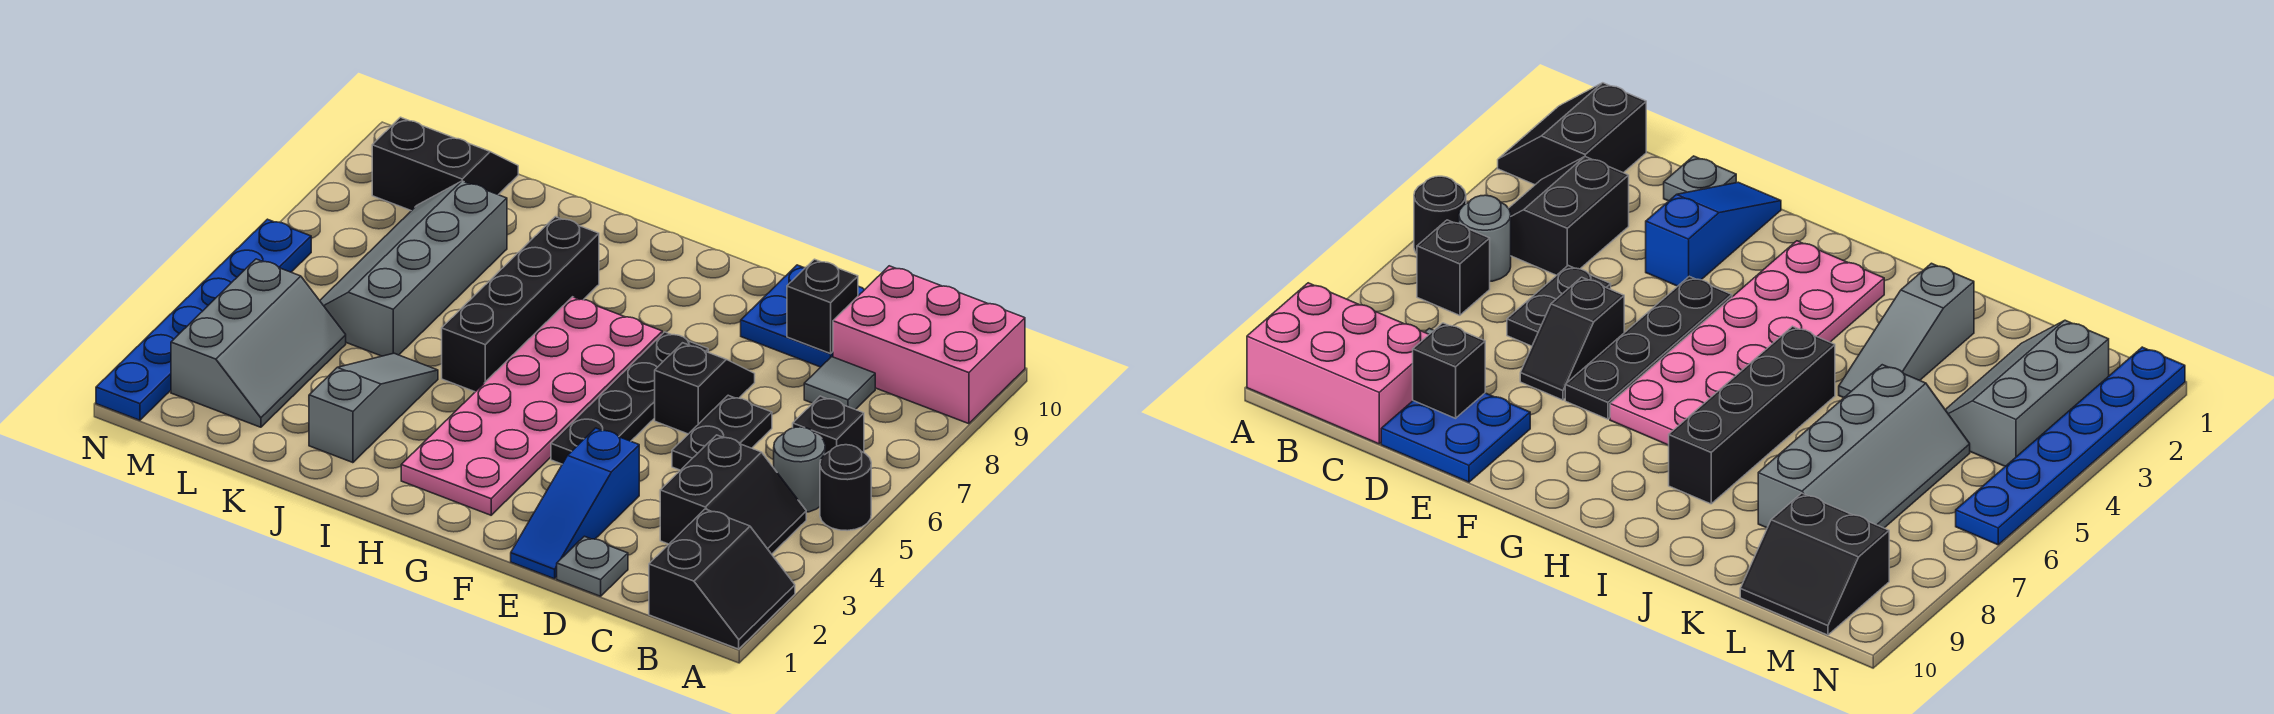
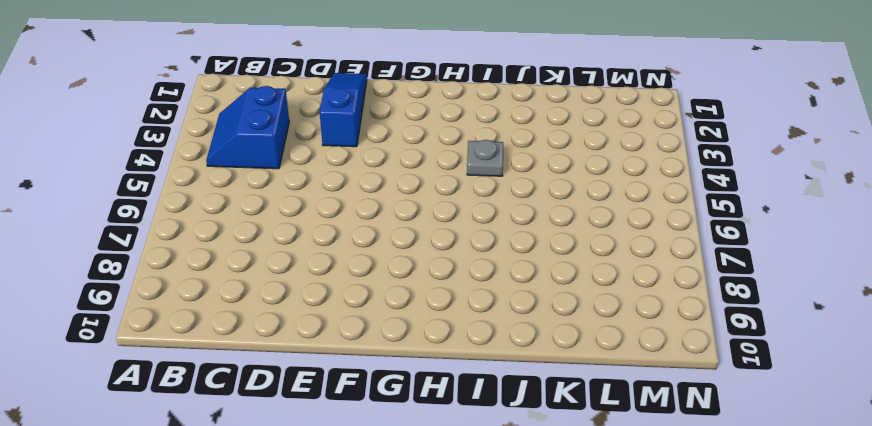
blue slope B3:C4 level 1 top C -> black slope B3:C4 level 1 top C
grey plate I4 level 1 -> grey plate D1 level 1
none -> black slope A1:B2 level 1 top B
none -> black round brick A5 level 1
none -> pink brick A9:C10 level 1

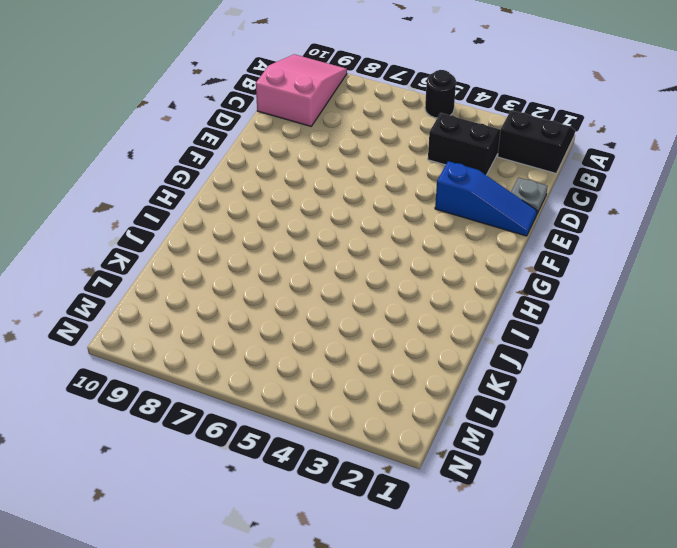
pink slope A9:C10 level 1 top C -> pink brick A9:C10 level 1
none -> grey round brick B5 level 1
none -> black brick B6 level 1
none -> grey tile C8 level 1

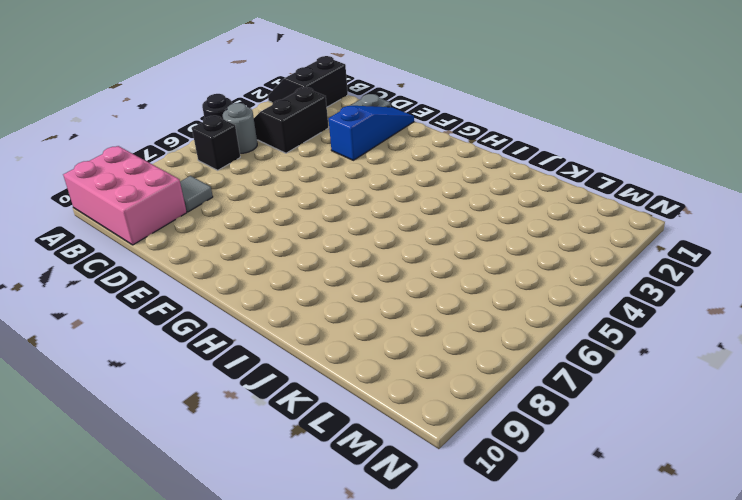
none -> black plate D5:D6 level 1
none -> blue plate D9:E10 level 1
none -> black slope E6:E7 level 1 top 6

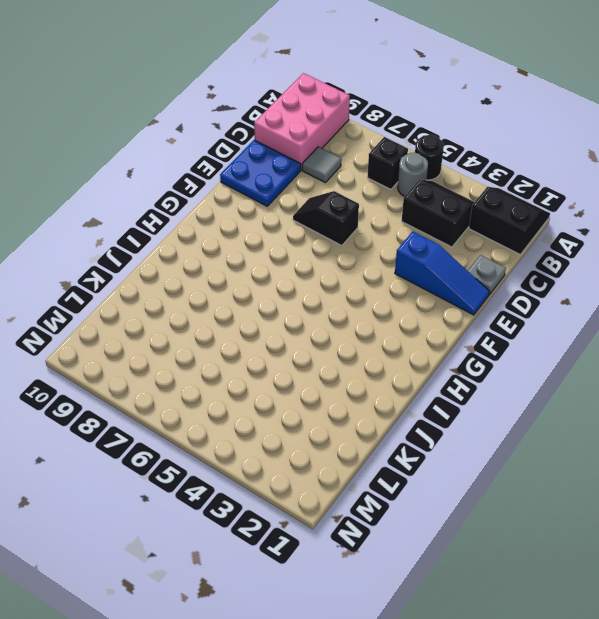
none -> black plate D5:D6 level 1
none -> black plate F4:F7 level 1
none -> pink plate G2:H7 level 1

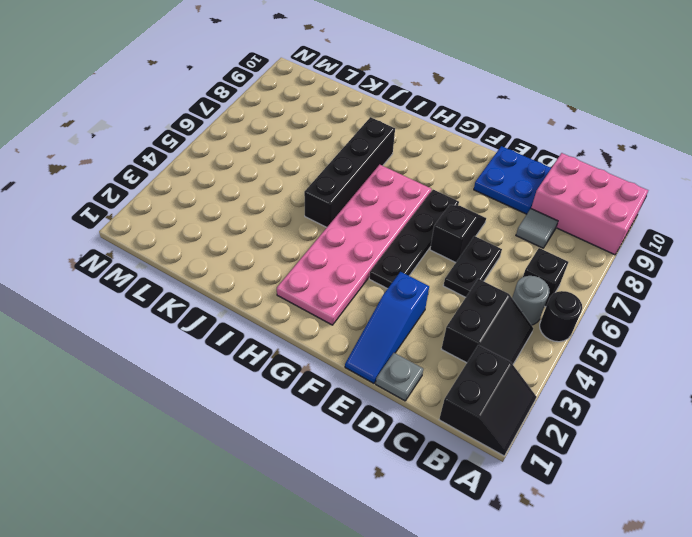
none -> grey slope J2:J4 level 1 top 2
none -> grey slope K5:L8 level 1 top K
none -> grey slope L2:M4 level 1 top M

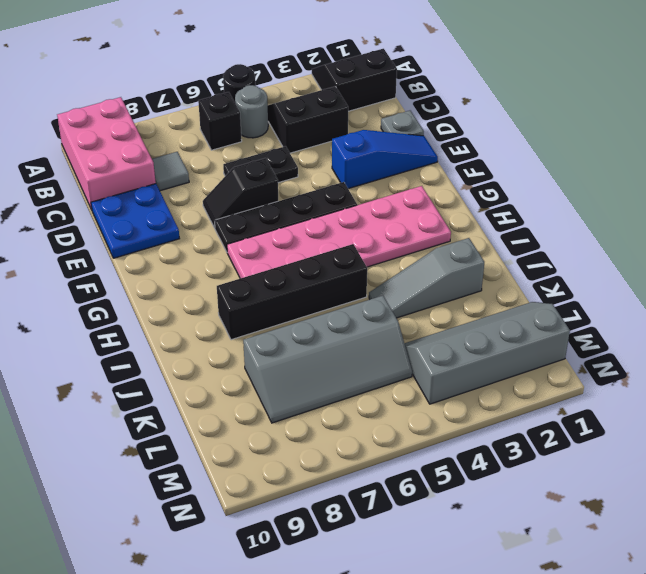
grey slope L1:M4 level 1 top M -> grey slope L2:M4 level 1 top M
none -> black slope L9:M10 level 1 top 9
none -> blue plate N1:N6 level 1
none -> black brick D9 level 2

